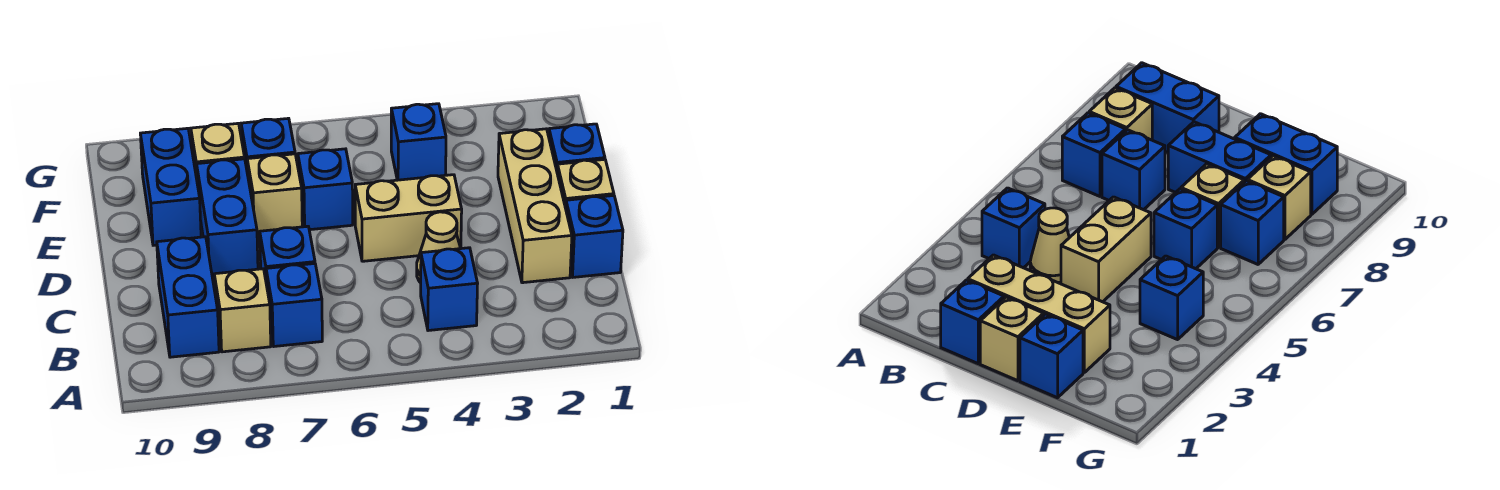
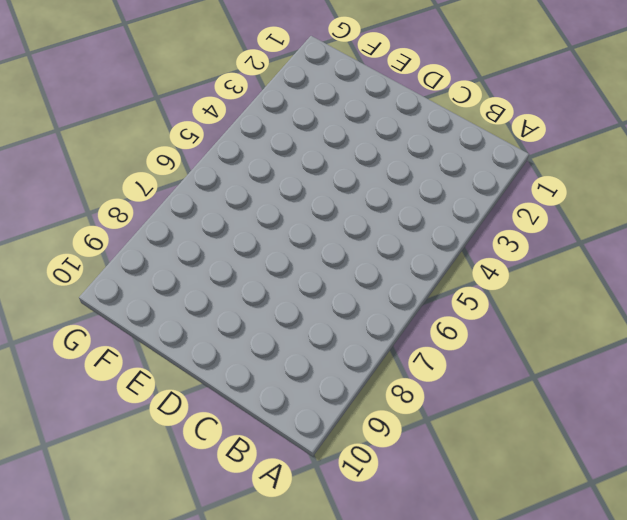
none -> blue brick B4 level 1
none -> blue brick B7 level 1
none -> tan brick B8 level 1

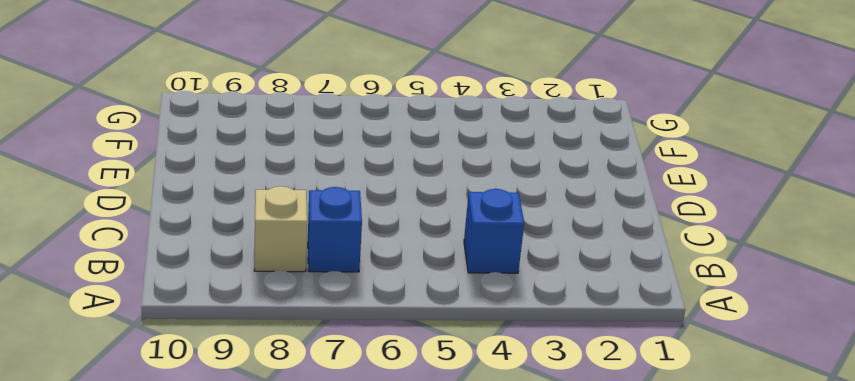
none -> blue brick B9:C9 level 1
none -> blue brick C1 level 1
none -> tan brick C2:E2 level 1

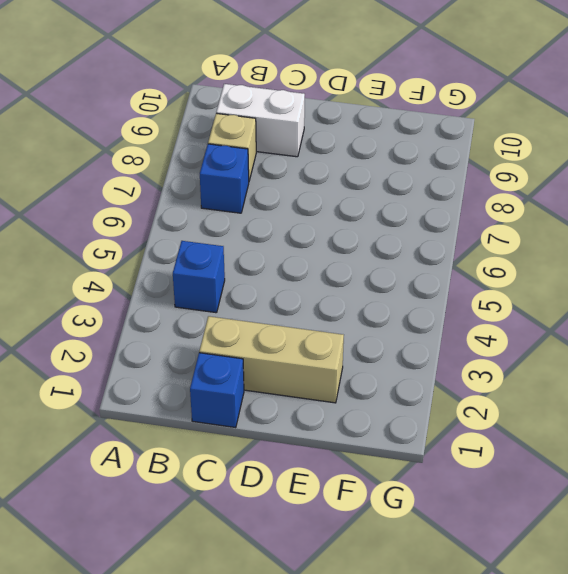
white brick B9:C9 level 1 -> blue brick B9:C9 level 1
none -> tan cone C4 level 1
none -> blue brick C7 level 1
none -> tan brick D1 level 1

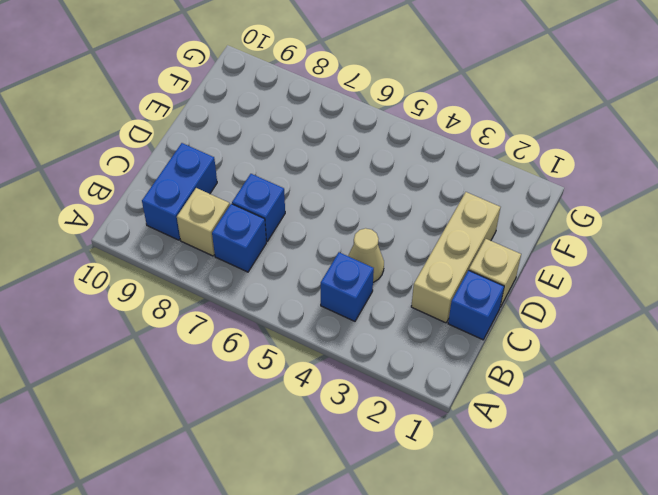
none -> tan brick D4:D5 level 1
none -> blue brick D8:E8 level 1
none -> blue brick E1 level 1

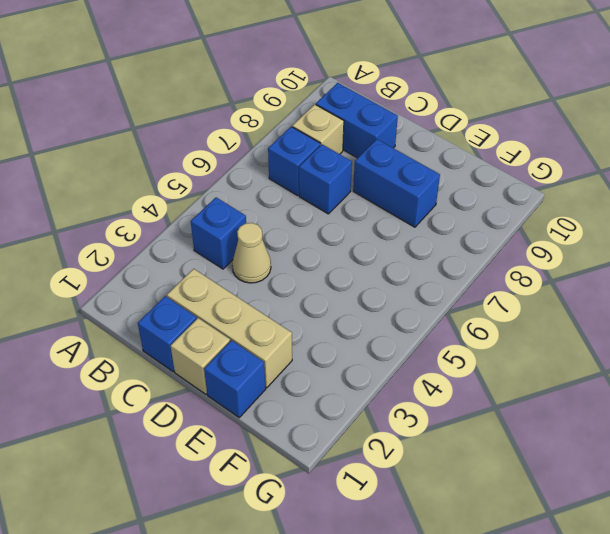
none -> tan brick D4:D5 level 1
none -> blue brick E6 level 1
none -> tan brick E7 level 1

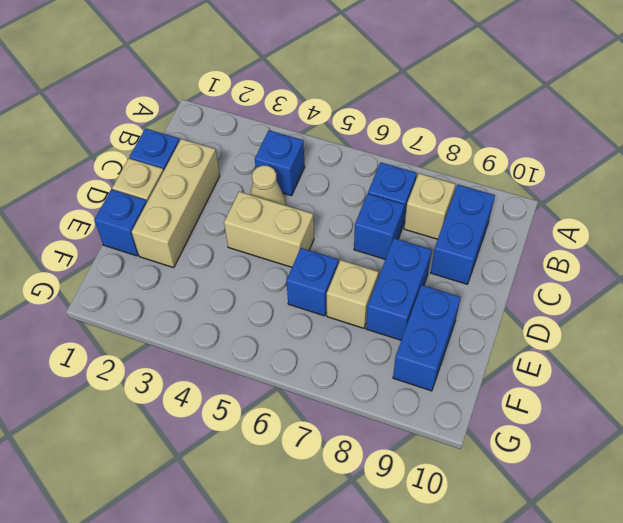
none -> blue brick F4 level 1
none -> blue brick F7 level 1
none -> tan brick F8 level 1

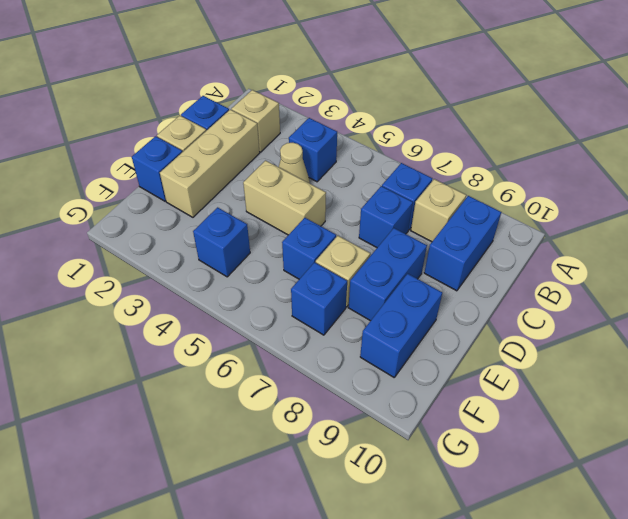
tan brick B2 level 1 -> tan brick F8 level 1

